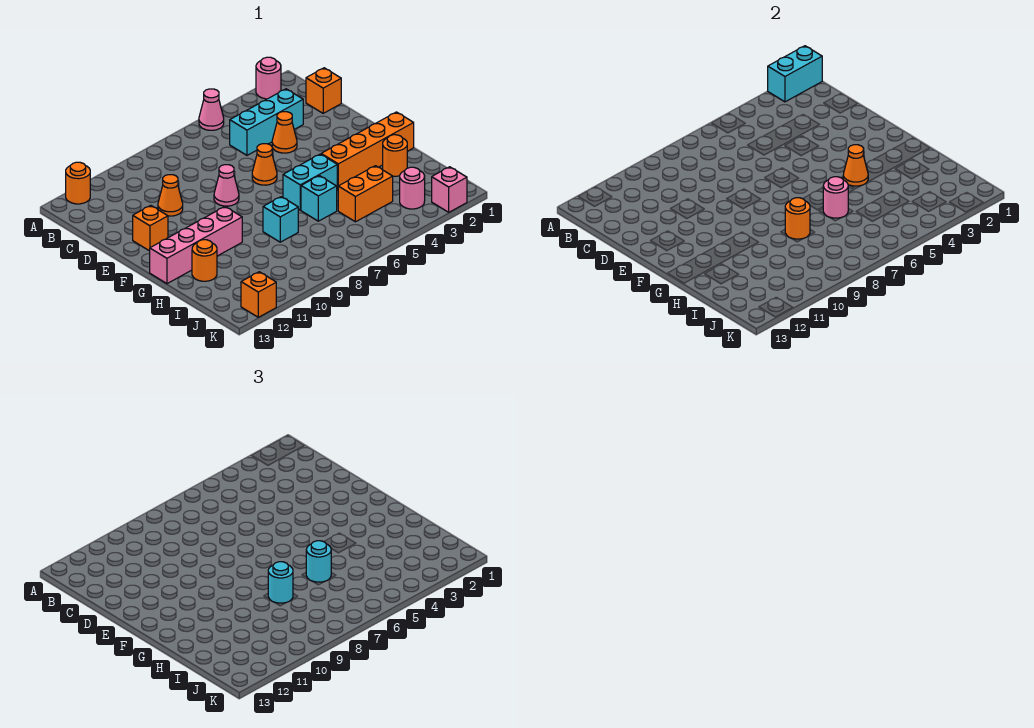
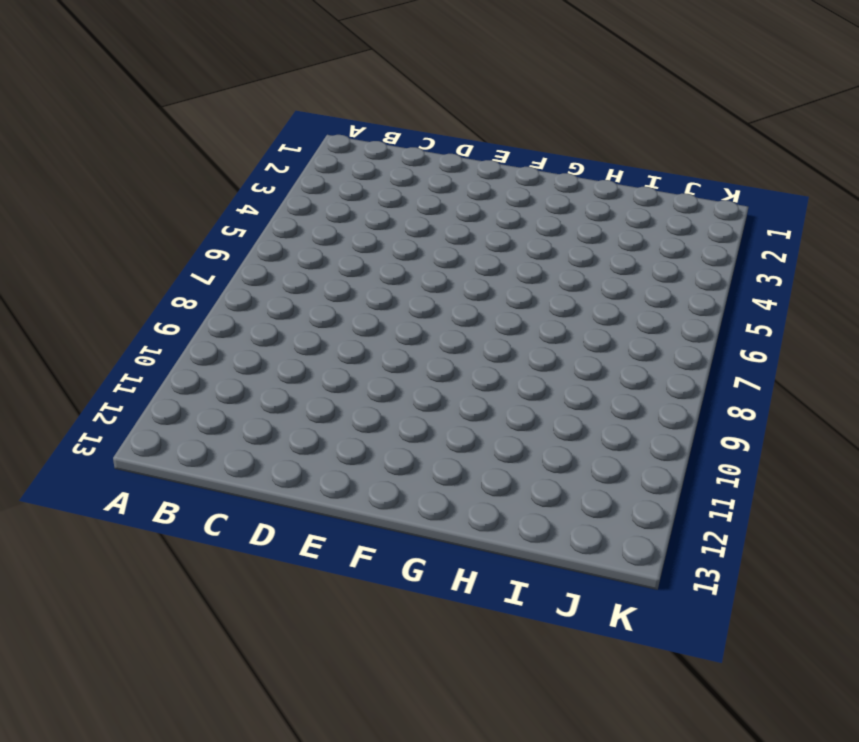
none -> pink round brick A2 level 1
none -> pink cone A5 level 1
none -> orange round brick A12 level 1

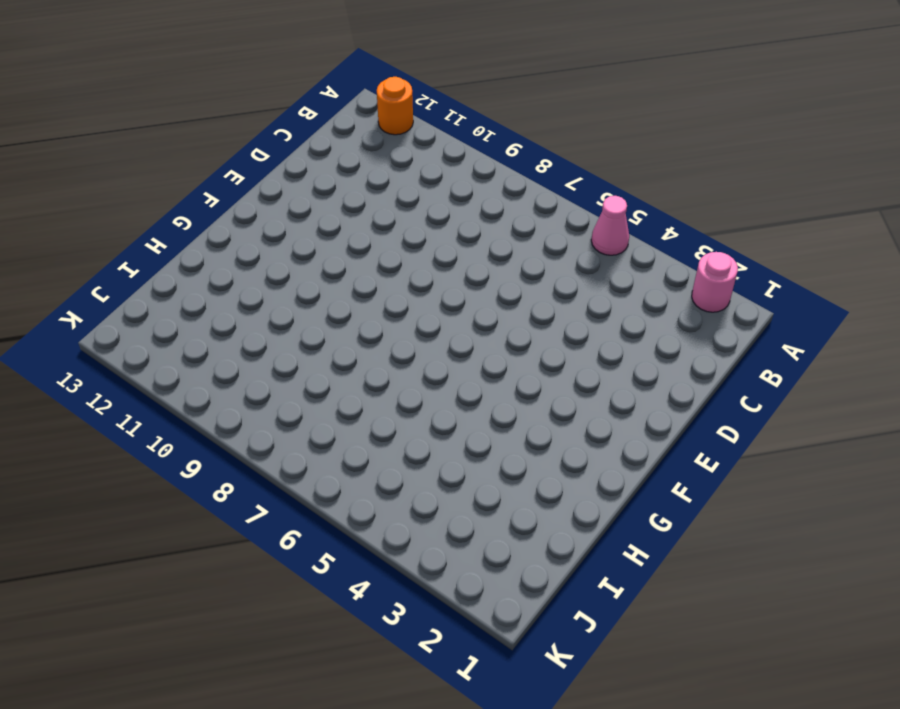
none -> orange brick C1 level 1
none -> cyan brick C3:C5 level 1
none -> orange cone D4 level 1

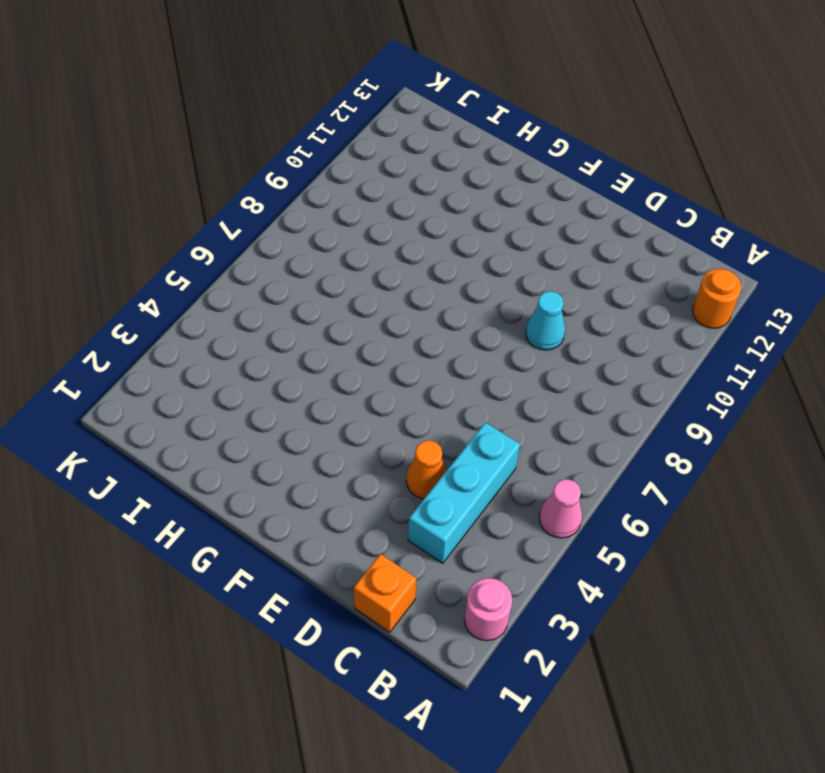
cyan cone D9 level 1 -> none
none -> orange cone D10 level 1
none -> orange cone E6 level 1
none -> pink cone E8 level 1

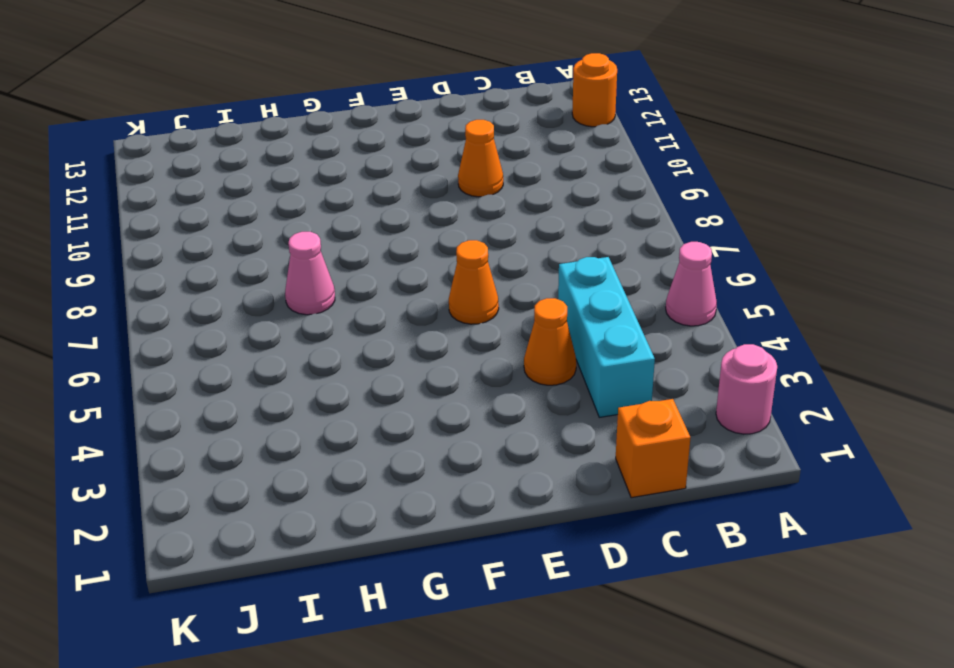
pink cone H7 level 1 -> pink cone E8 level 1
none -> orange brick E12 level 1
none -> orange brick G1:G4 level 1
none -> cyan brick G5:G6 level 1

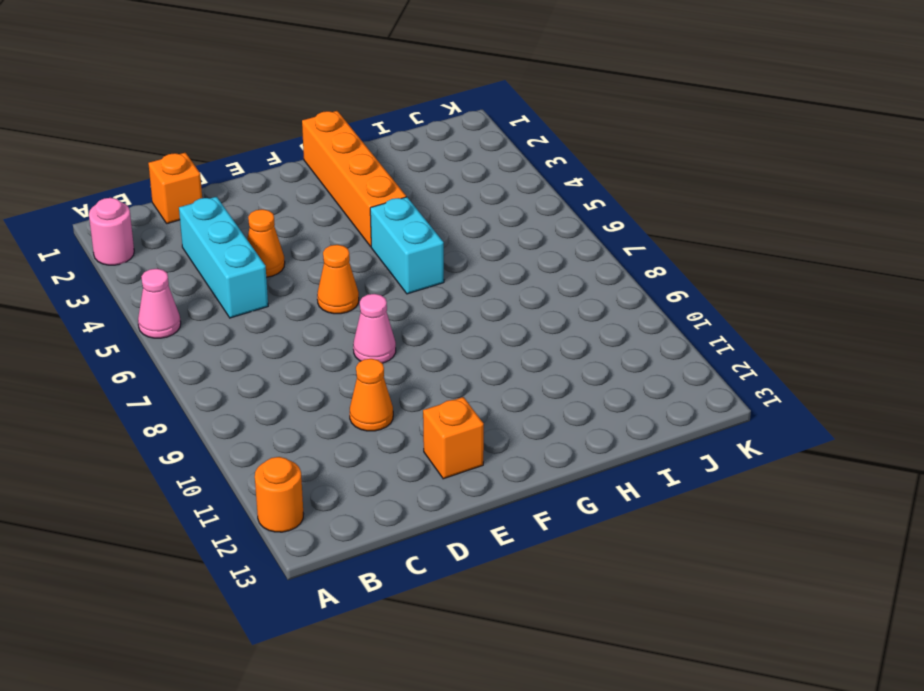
none -> pink brick G10:G13 level 1
none -> orange round brick H2 level 1
none -> cyan brick H6 level 1

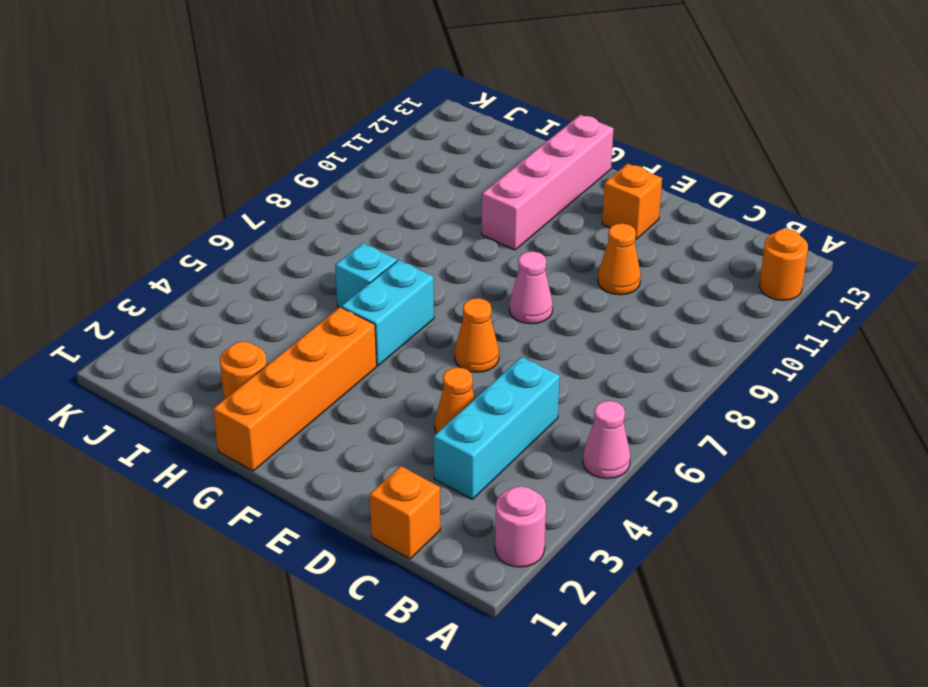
none -> cyan brick H8 level 1
none -> orange round brick H12 level 1
none -> orange brick I4:I5 level 1

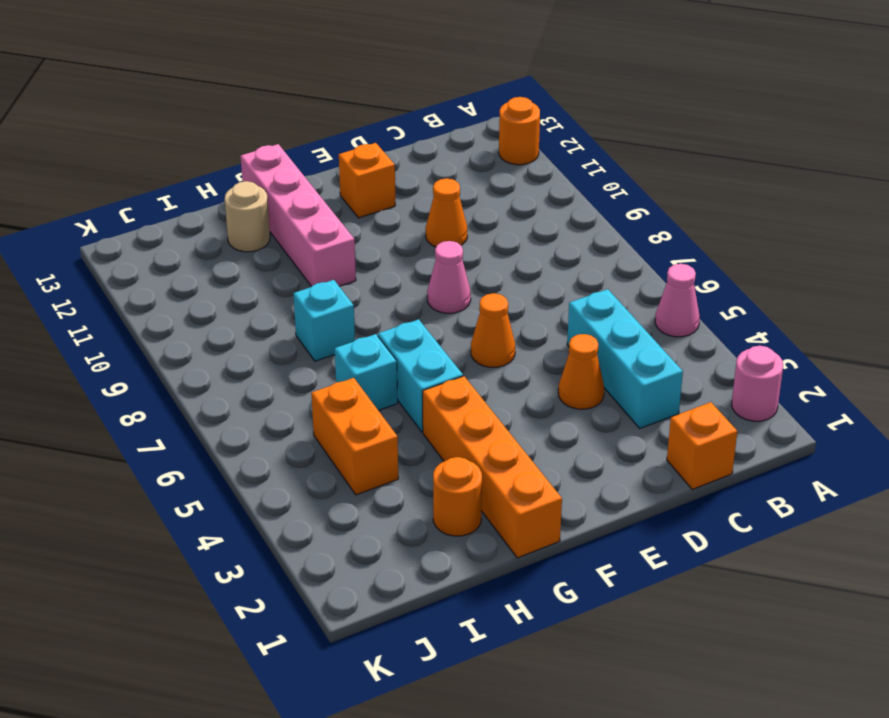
tan round brick H12 level 1 -> orange round brick H12 level 1
none -> pink round brick J3 level 1
none -> pink brick K2 level 1
none -> orange brick K12 level 1

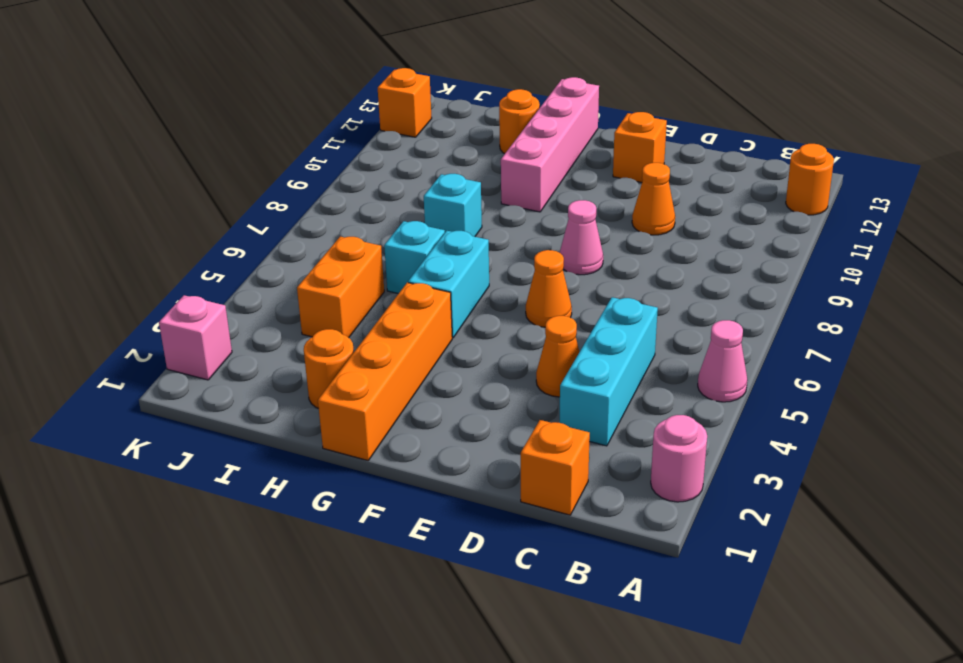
none -> pink round brick J3 level 1
none -> cyan brick A1:A2 level 2
none -> orange cone G4 level 2

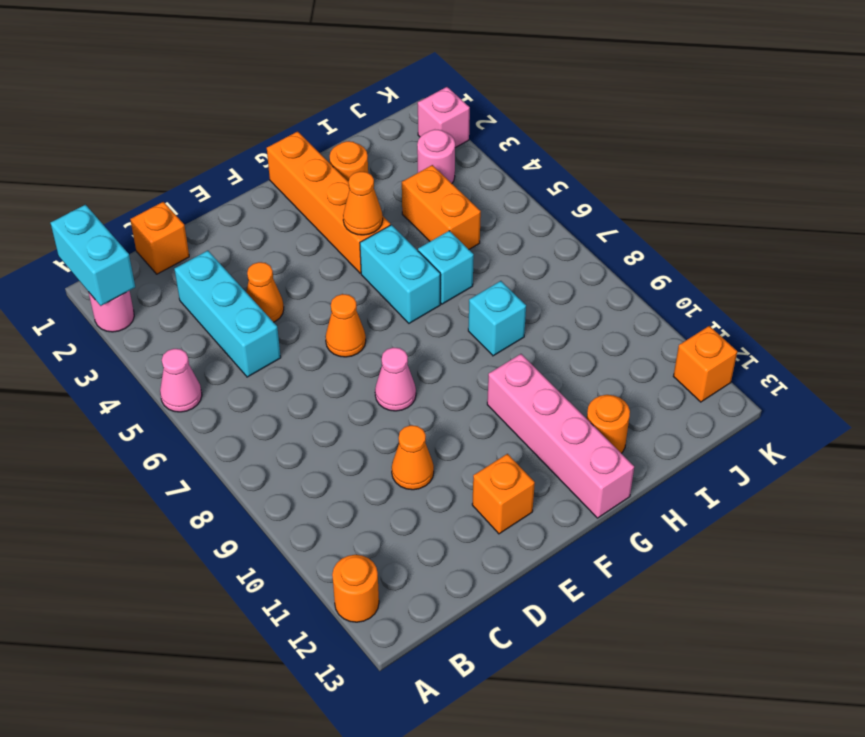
none -> pink round brick H6 level 2
none -> orange round brick H8 level 2
none -> cyan round brick H6 level 3

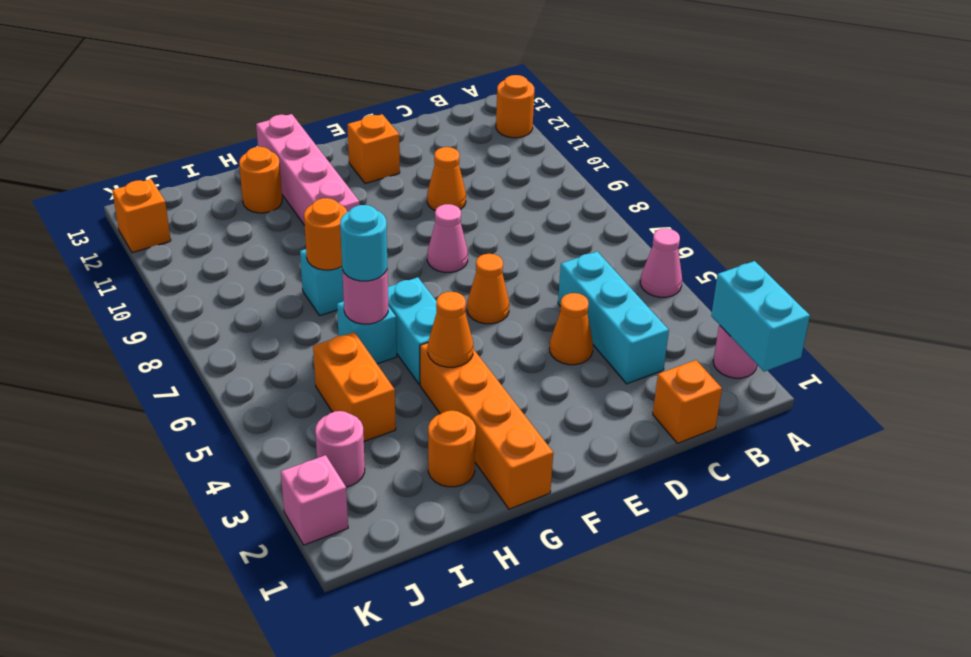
none -> cyan round brick H8 level 3

